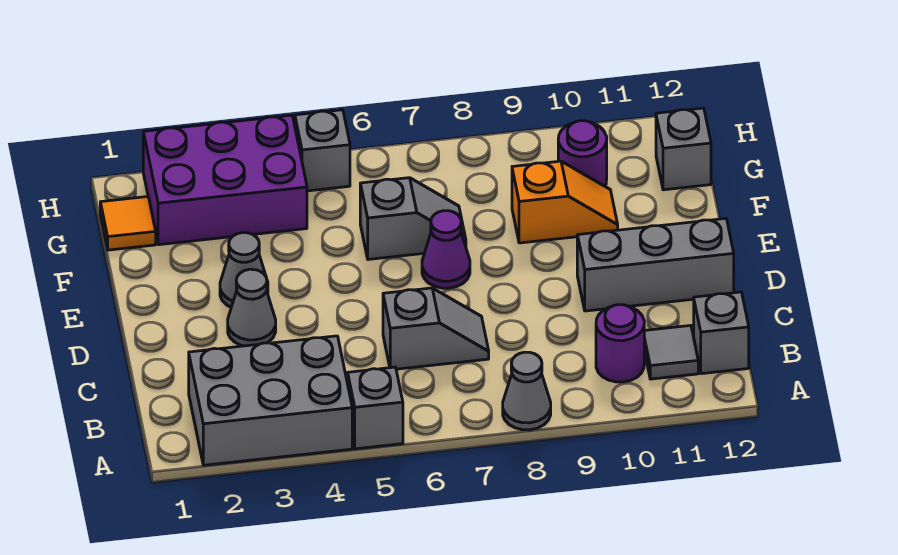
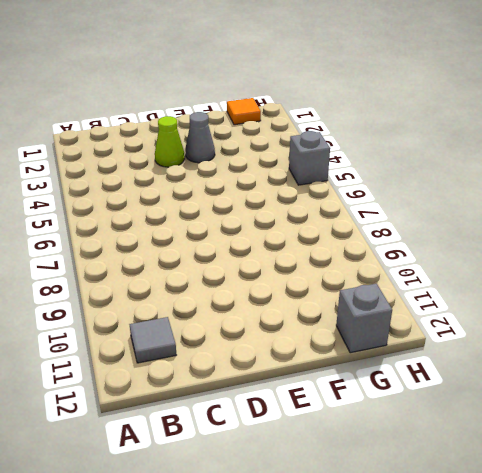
lime cone D3 level 1 -> grey cone D3 level 1
none -> grey brick A2:B4 level 1
none -> grey brick A5 level 1
none -> grey cone A8 level 1

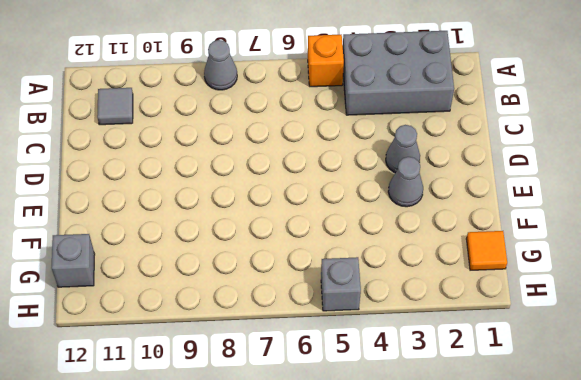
orange brick A5 level 1 -> grey brick A5 level 1
none -> purple round brick B10 level 1
none -> grey brick B12 level 1
none -> grey slope C6:C7 level 1 top 6

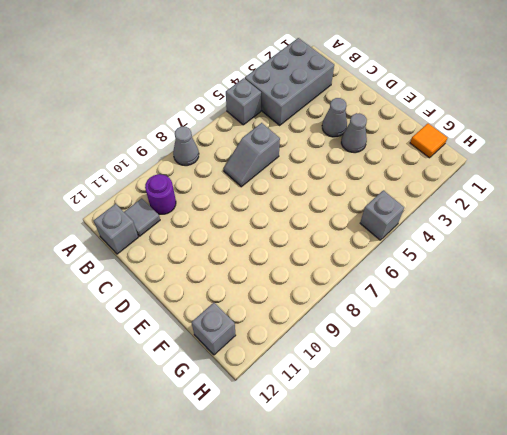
none -> grey brick D10:D12 level 1
none -> purple cone E7 level 1
none -> grey slope F6:F7 level 1 top 6

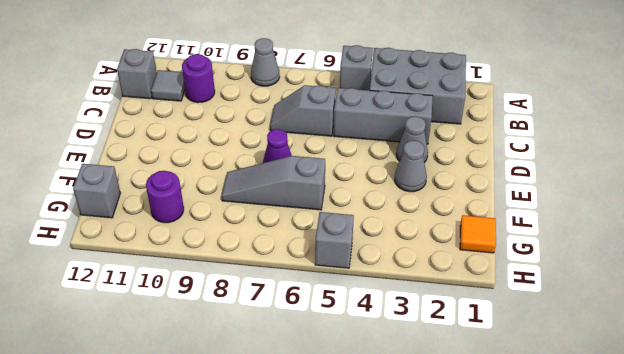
grey brick C3:C5 level 1 -> grey brick D10:D12 level 1
grey slope F6:F8 level 1 top 6 -> grey slope F6:F7 level 1 top 6
none -> orange slope F9:F10 level 1 top 9
none -> purple brick G2:H4 level 1

